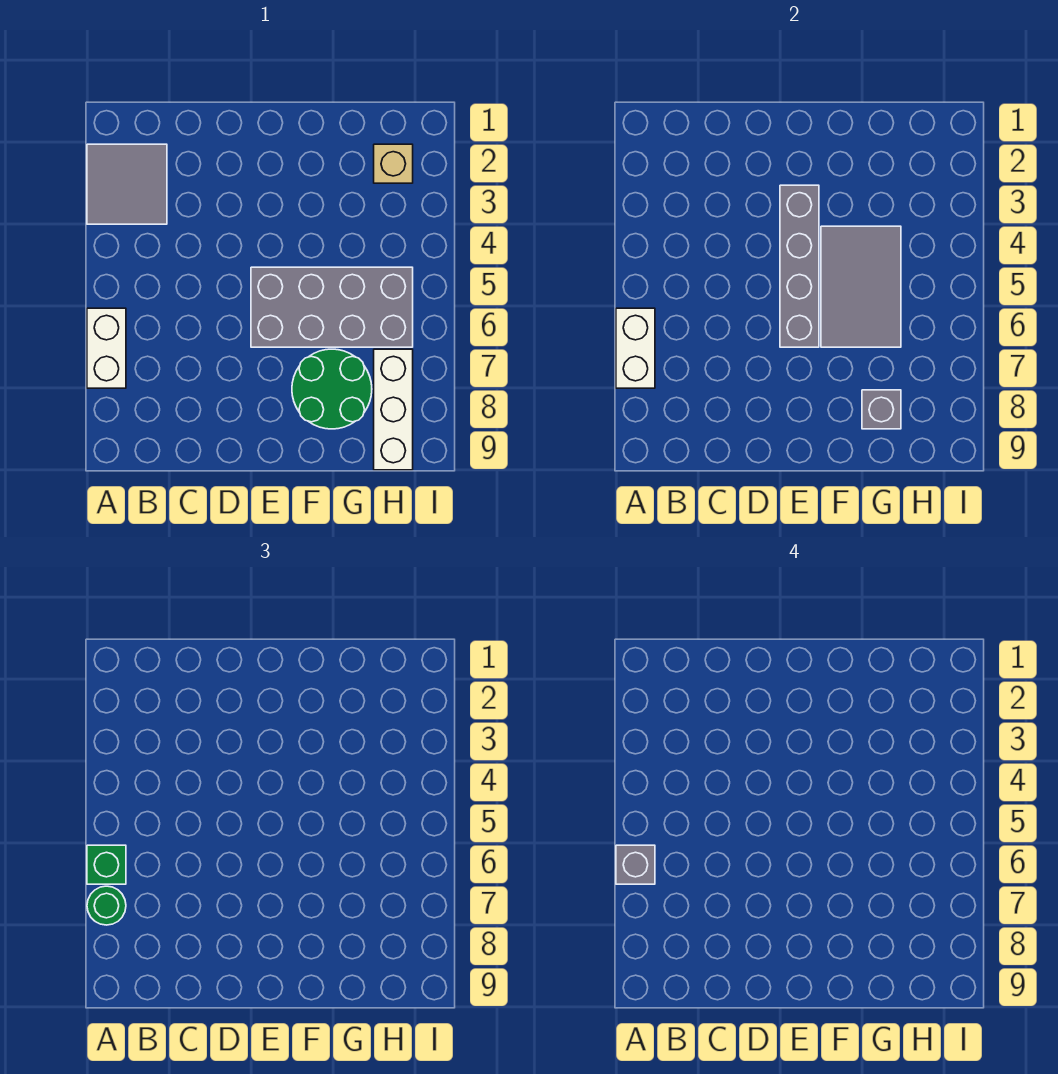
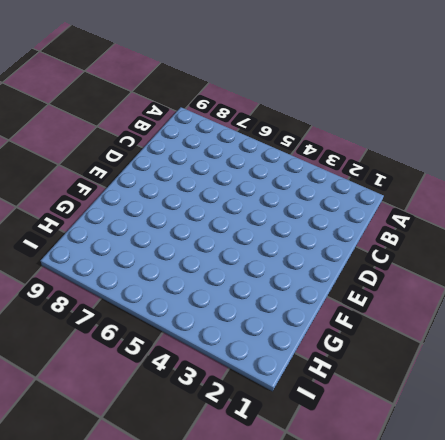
none -> grey tile A2:B3 level 1
none -> white brick A6:A7 level 1
none -> grey brick E5:H6 level 1

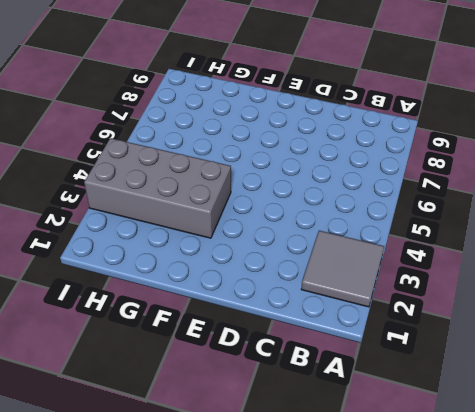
grey brick F3:I4 level 1 -> grey brick E5:H6 level 1
none -> white brick A6:A7 level 1
none -> green round brick F7:G8 level 1
none -> tan brick H2 level 1

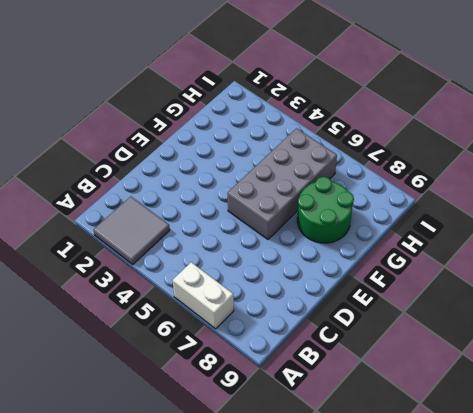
none -> tan brick H2 level 1
none -> white brick H7:H9 level 1
none -> white brick A6:A7 level 2

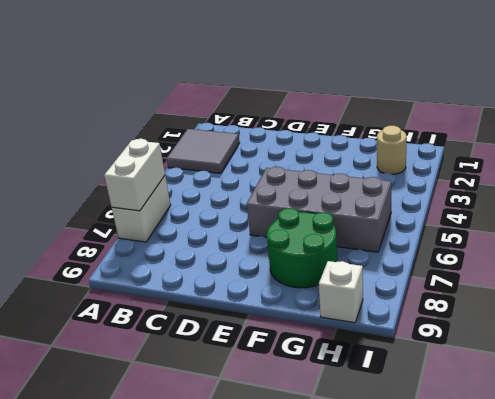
tan round brick H2 level 1 -> tan brick H2 level 1
white brick H9 level 1 -> white brick H7:H9 level 1
none -> grey brick E3:E6 level 2
none -> grey tile F4:G6 level 2
none -> grey brick G8 level 2

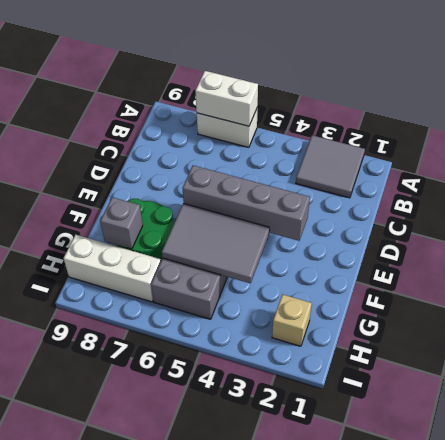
none -> green brick A6 level 3
none -> green round brick A7 level 3
none -> grey brick A6 level 4

